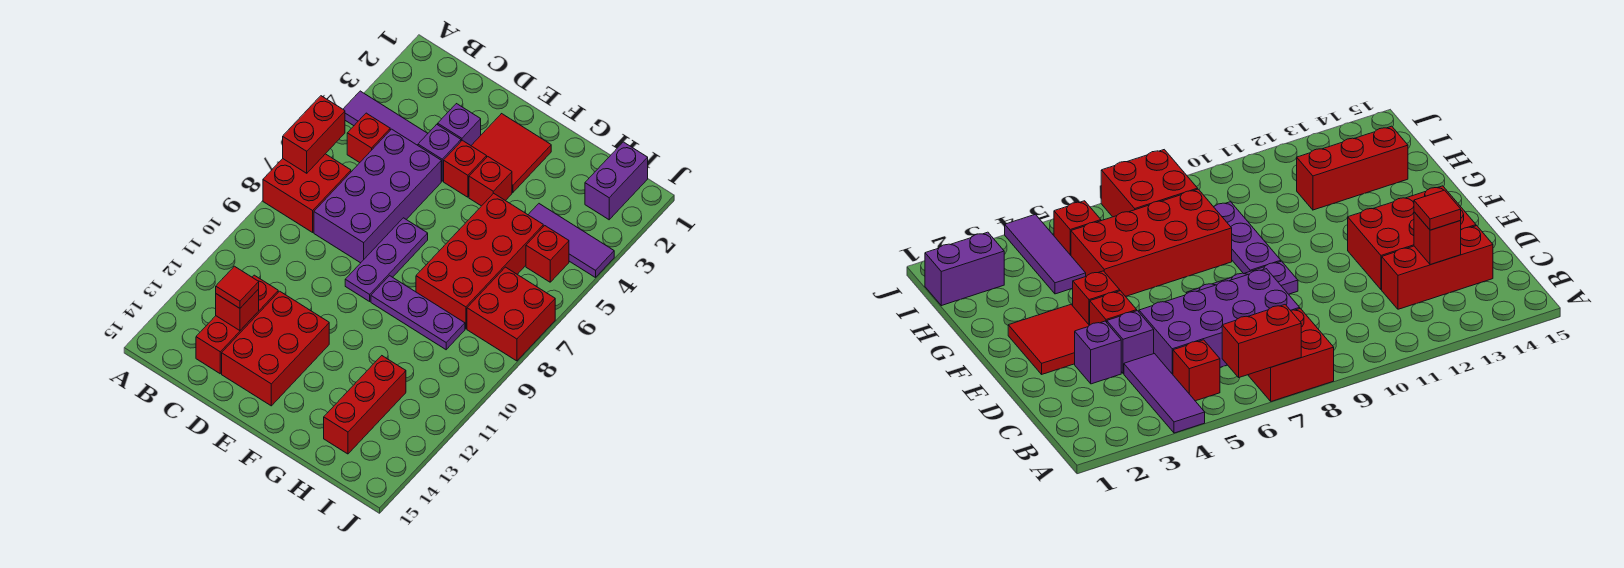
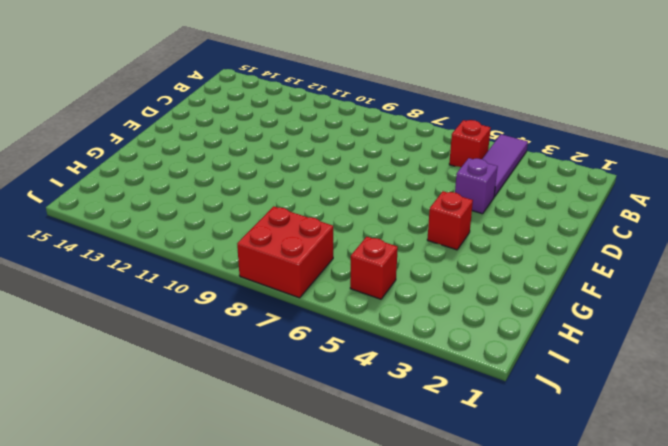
none -> red brick A7:B8 level 1
none -> purple brick C5:D8 level 1
none -> red brick C12:C14 level 1

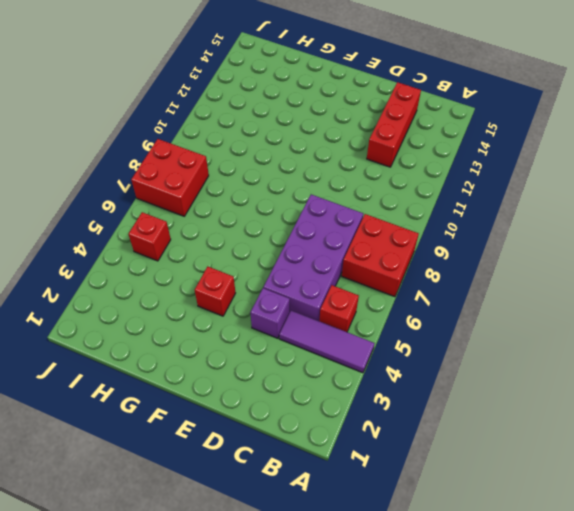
none -> purple brick D3 level 1
none -> red brick D12:E14 level 1
none -> red tile E2:F3 level 1

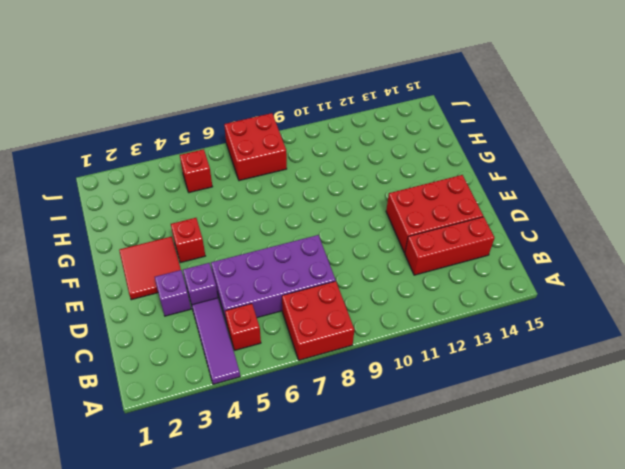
none -> red brick E4 level 1
none -> purple plate E7:E9 level 1
none -> purple plate F9:H9 level 1

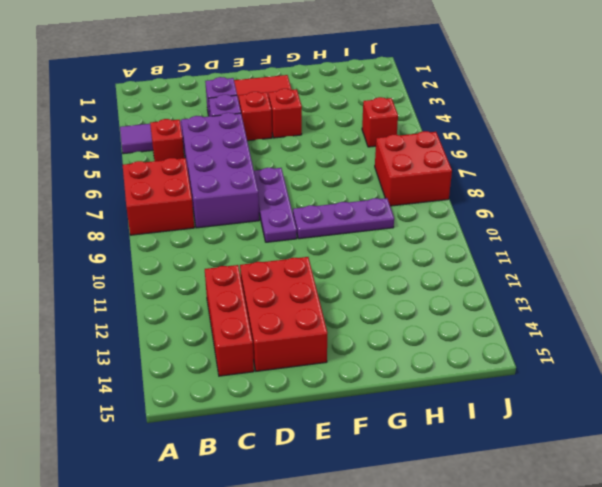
none -> red brick G5:H8 level 1
none -> purple tile H4:J4 level 1
none -> red brick H12:H14 level 1

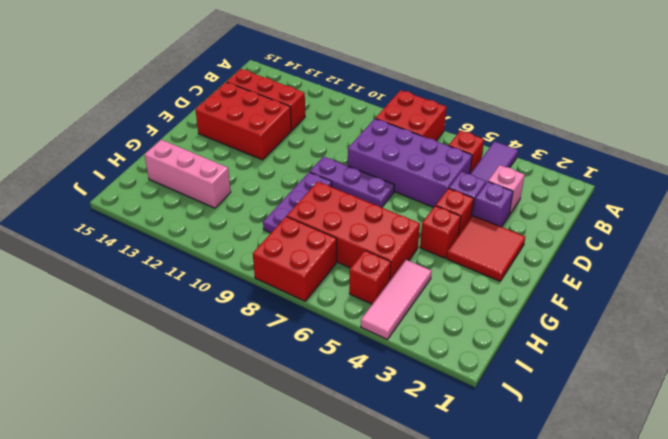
pink brick C3 level 1 -> none
pink tile H4:J4 level 1 -> purple tile H4:J4 level 1
pink brick H12:H14 level 1 -> red brick H12:H14 level 1
none -> purple brick I1:I2 level 1
none -> red brick A6:A7 level 2
none -> red brick C13 level 2

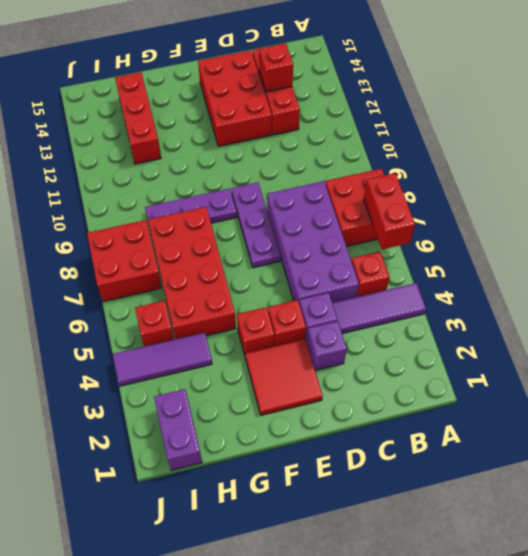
none -> red tile C13 level 3

